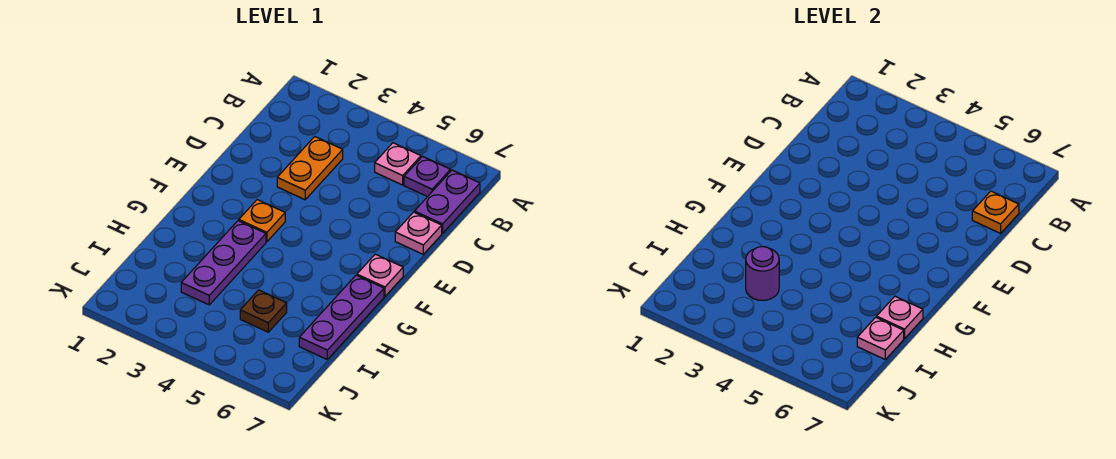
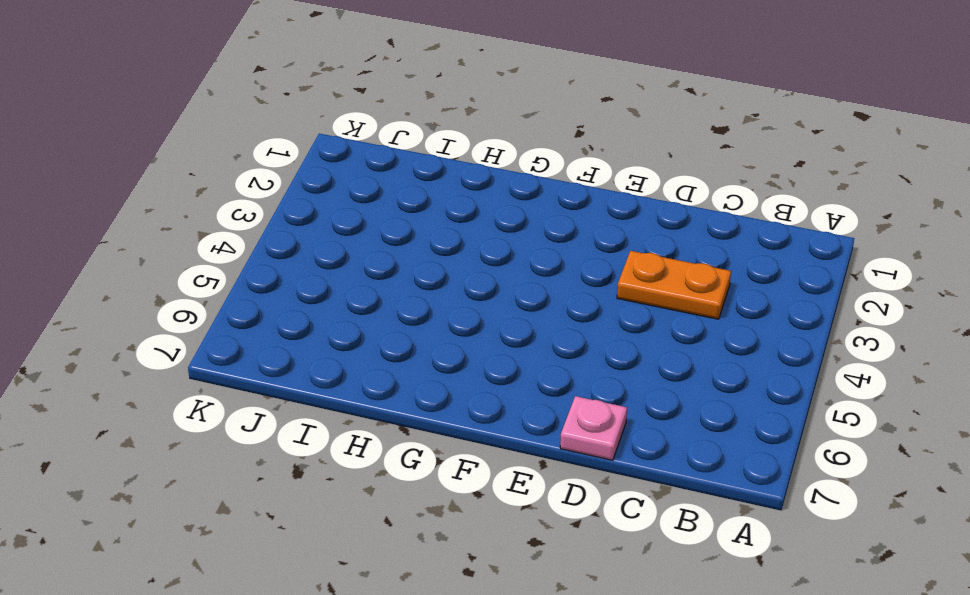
none -> pink plate B5 level 1
none -> purple plate B6 level 1
none -> purple plate B7:C7 level 1

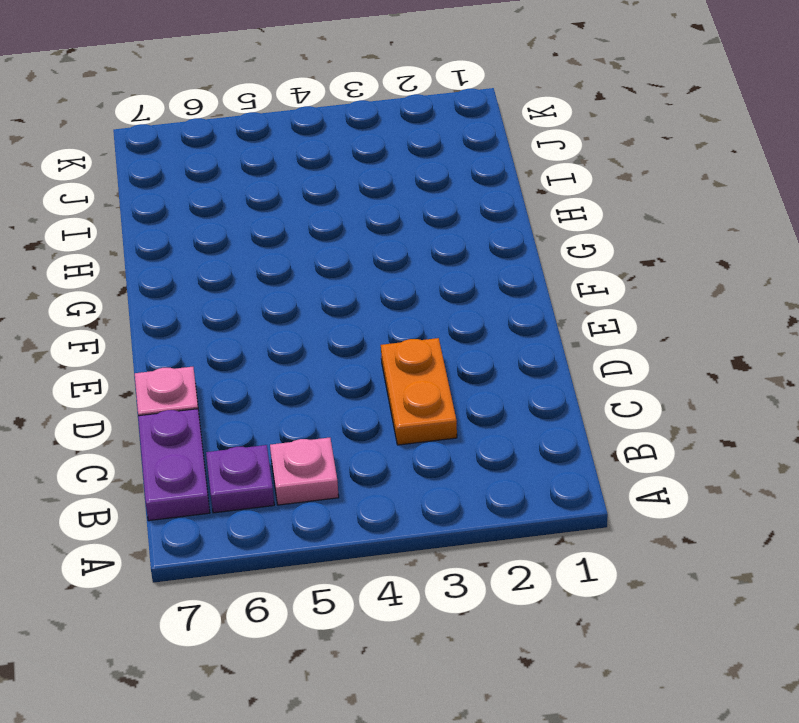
none -> orange plate F3 level 1
none -> pink plate F7 level 1
none -> purple plate G3:I3 level 1

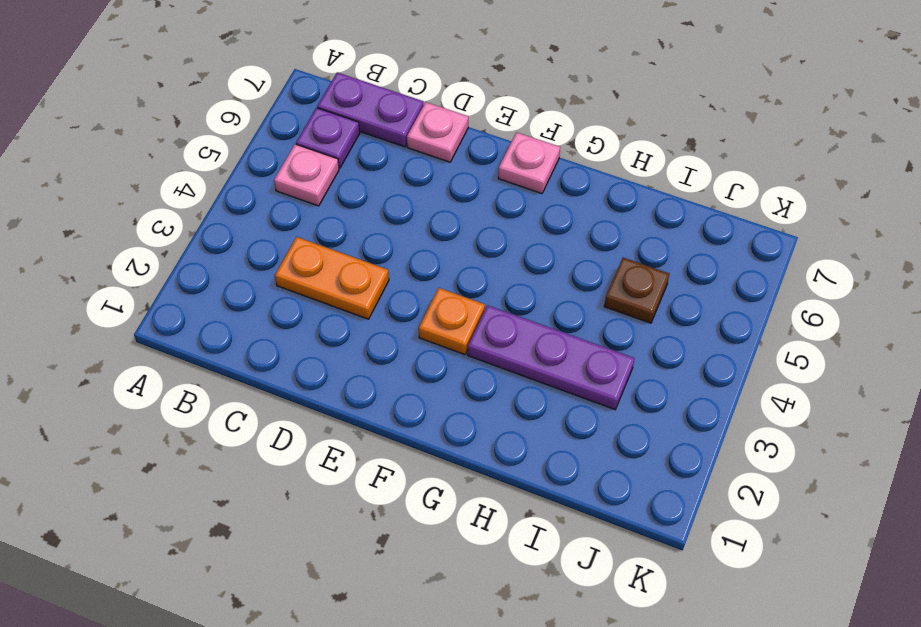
none -> purple plate G7:I7 level 1
none -> orange plate C7 level 2
none -> pink plate H7 level 2

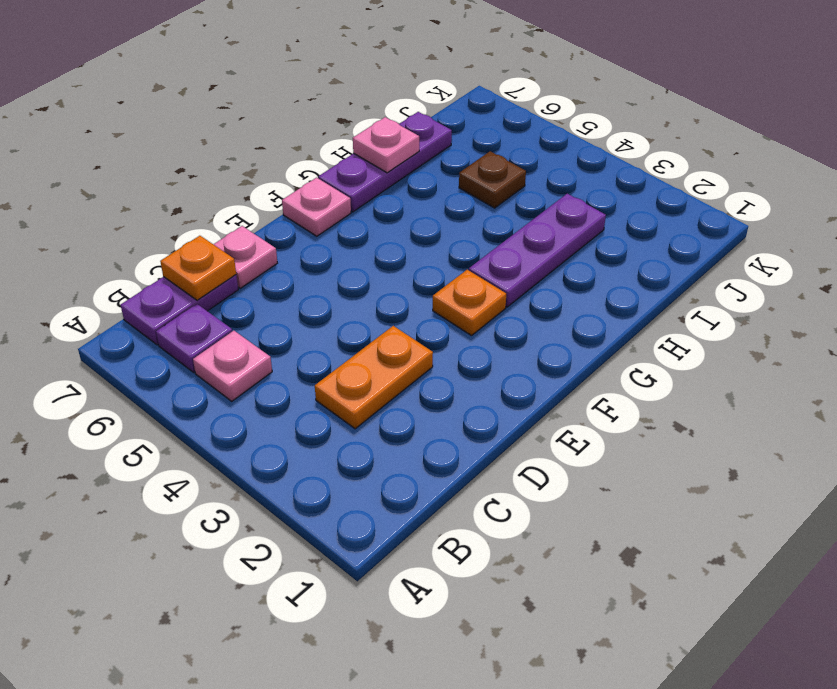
none -> purple round brick I3 level 2
none -> pink plate I7 level 2

